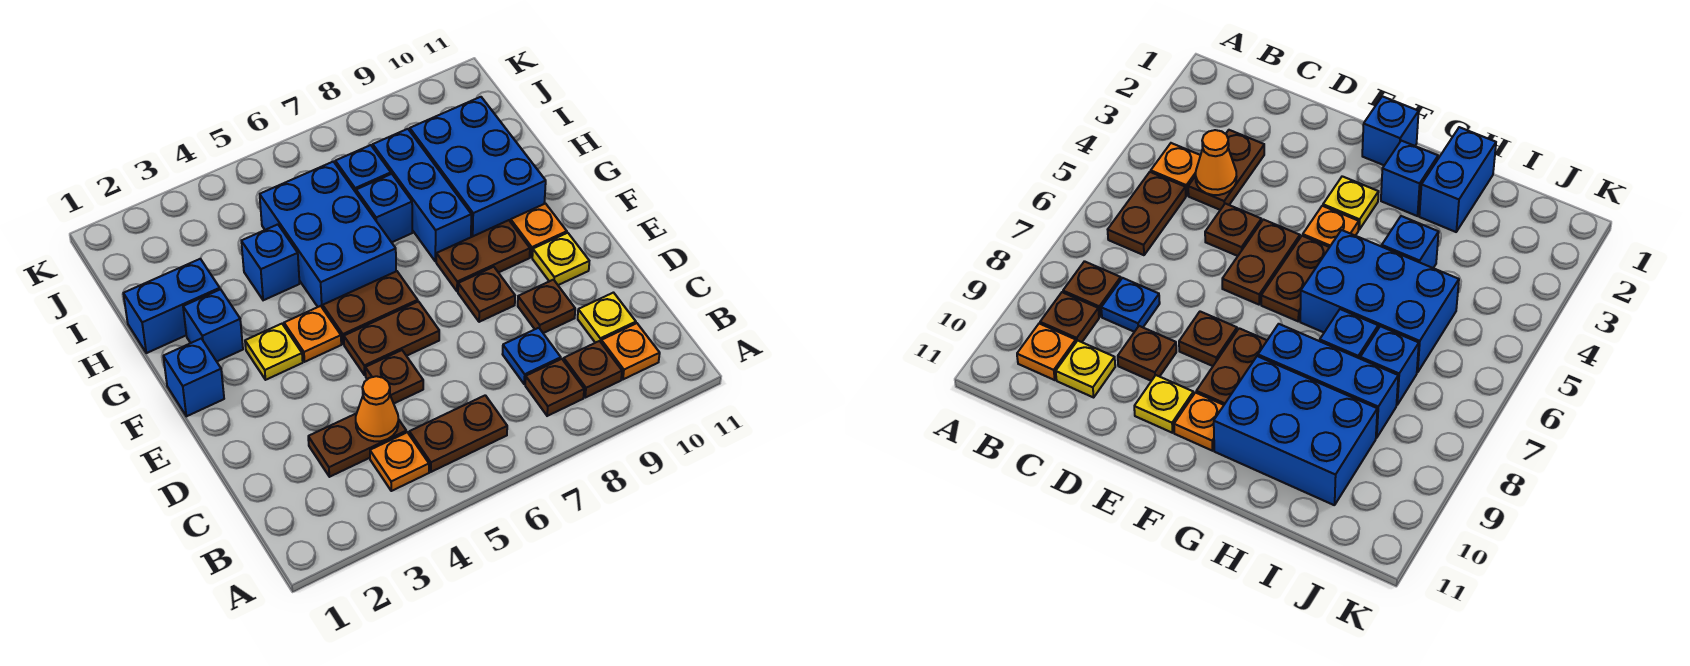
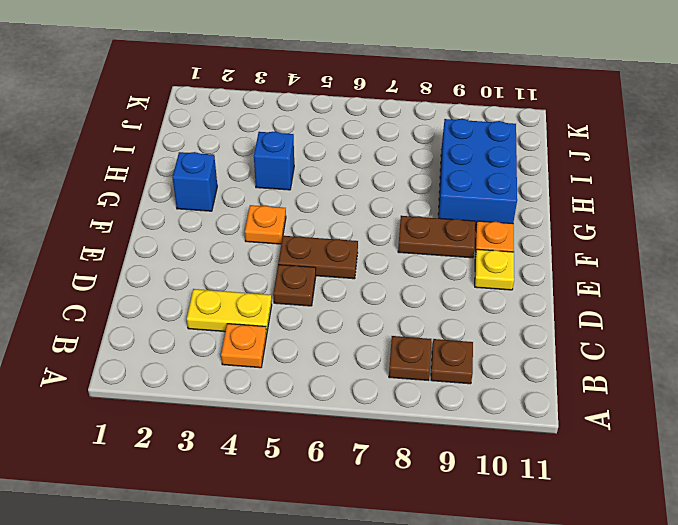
yellow plate C3:C4 level 1 -> brown plate C3:C4 level 1
none -> brown plate B5:B6 level 1
none -> orange plate B10 level 1
none -> blue plate C8 level 1

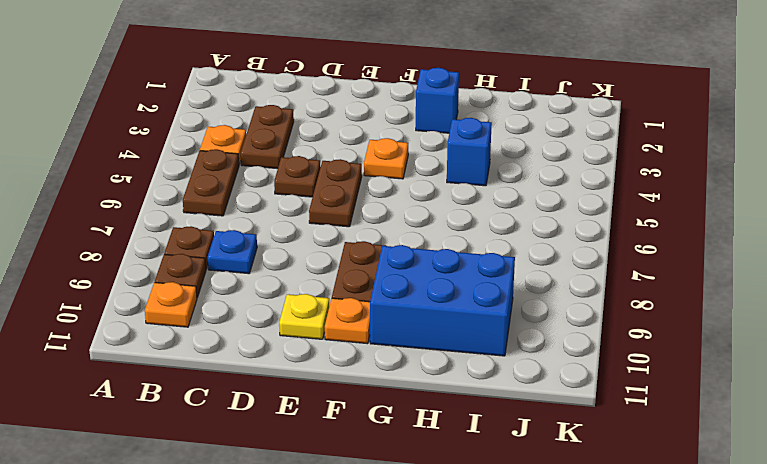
none -> yellow plate C10 level 1
none -> brown plate D9 level 1
none -> brown plate E8 level 1

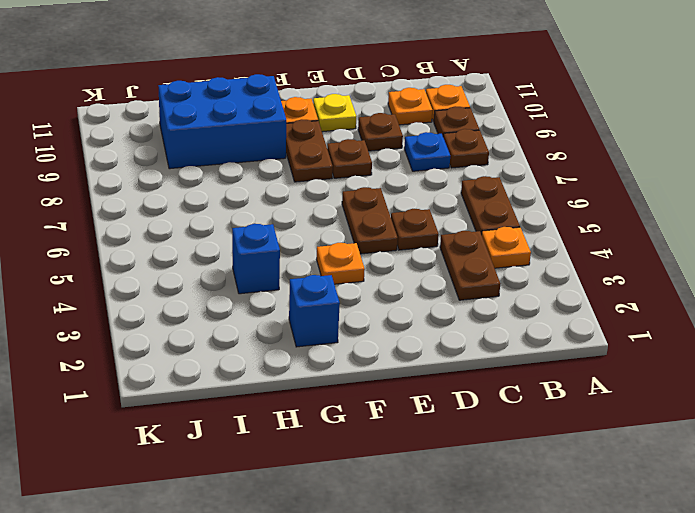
orange plate C10 level 1 -> yellow plate C10 level 1
none -> blue brick F1 level 1
none -> yellow plate F3 level 1
none -> brown plate F5:F6 level 1

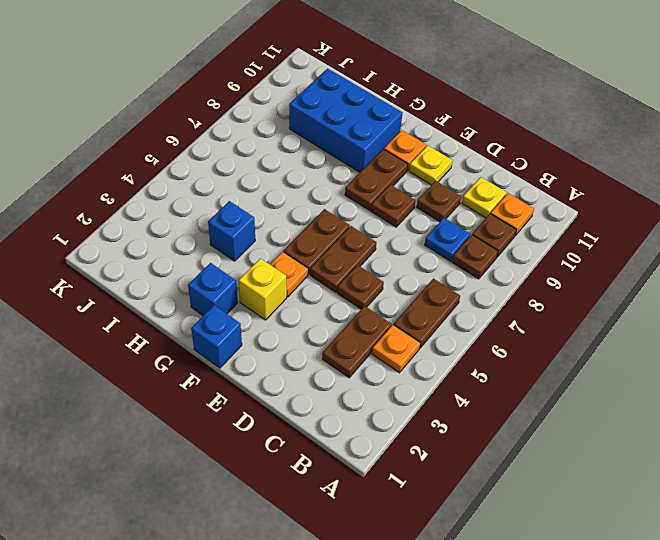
yellow brick F3 level 1 -> yellow plate F3 level 1
none -> blue brick G5:I6 level 1
none -> blue brick G8:I8 level 1
none -> blue brick H1:H2 level 1

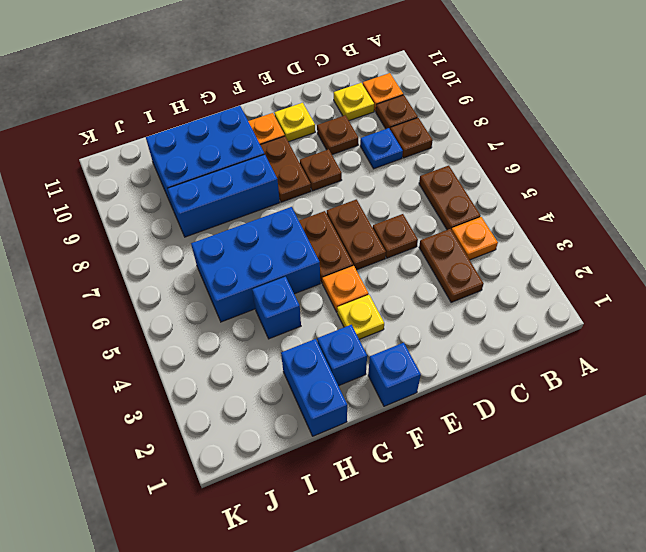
none -> blue brick H7 level 1
none -> blue brick I7 level 1
none -> orange cone C4 level 2

